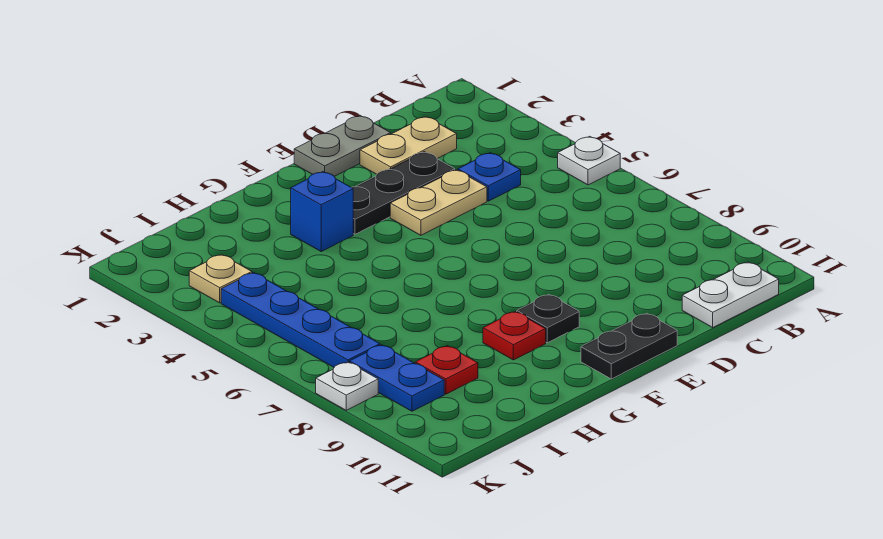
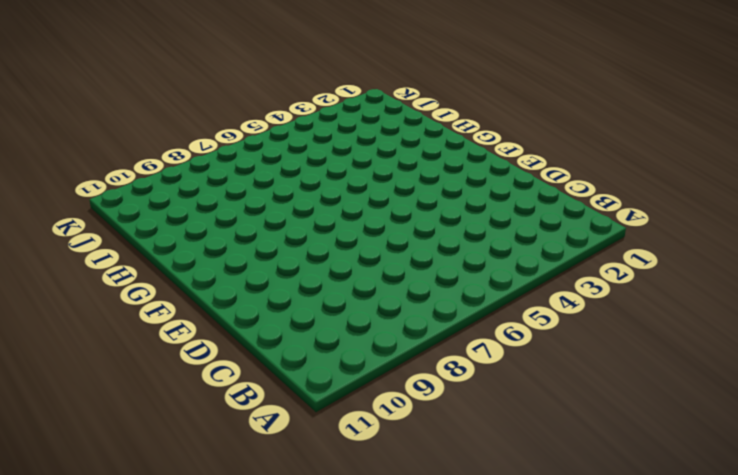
none -> white plate A5 level 1
none -> white plate B11:C11 level 1
none -> tan plate C2:D2 level 1

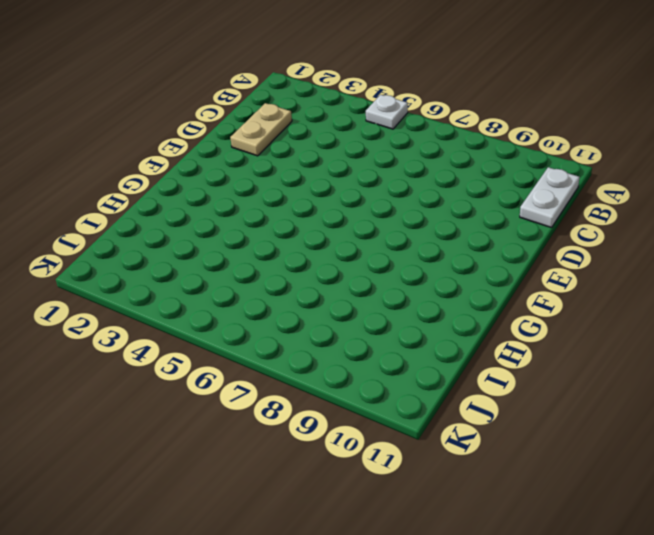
none -> blue plate C4 level 1
none -> grey plate D1:E1 level 1
none -> black plate D3:F3 level 1

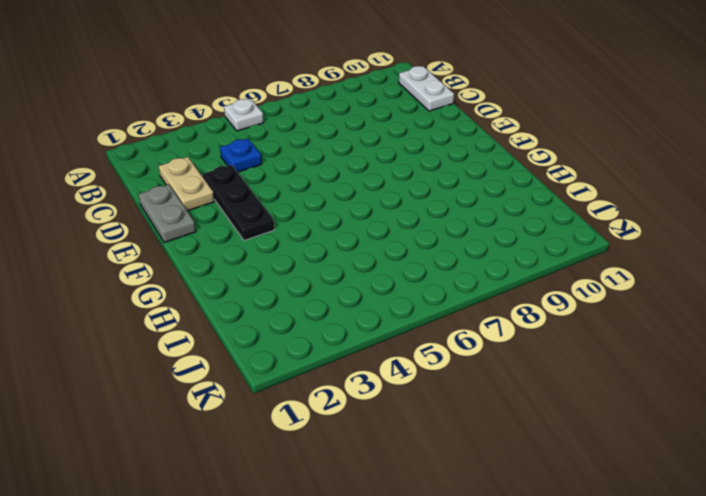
none -> tan plate D4:E4 level 1
none -> black plate E11:F11 level 1
none -> black plate F9 level 1

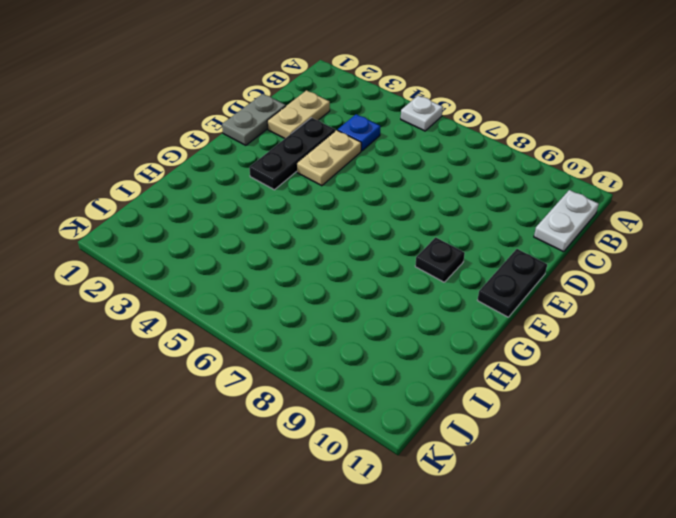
none -> blue brick G3 level 1
none -> red plate G9 level 1
none -> red plate I9 level 1

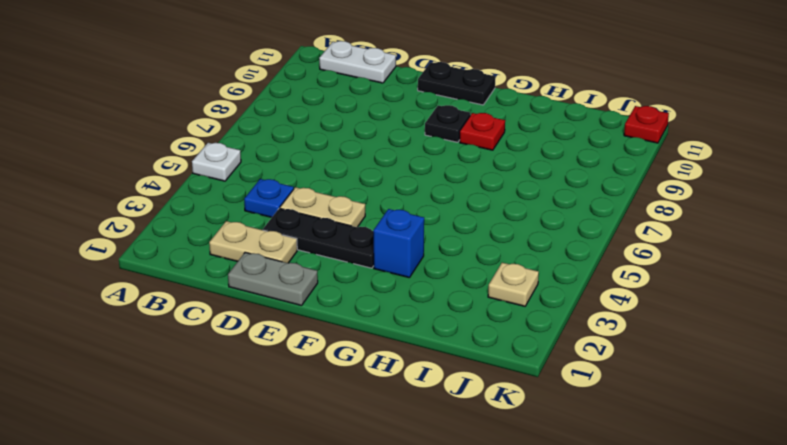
red plate K11 level 1 -> red plate I9 level 1
none -> blue plate J4:J7 level 1
none -> blue plate J8:J9 level 1
none -> white plate K8 level 1

